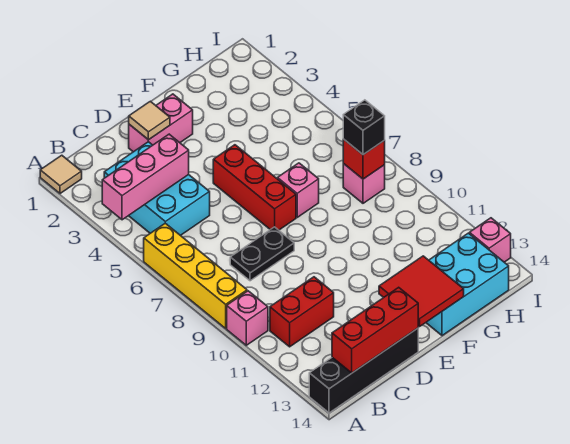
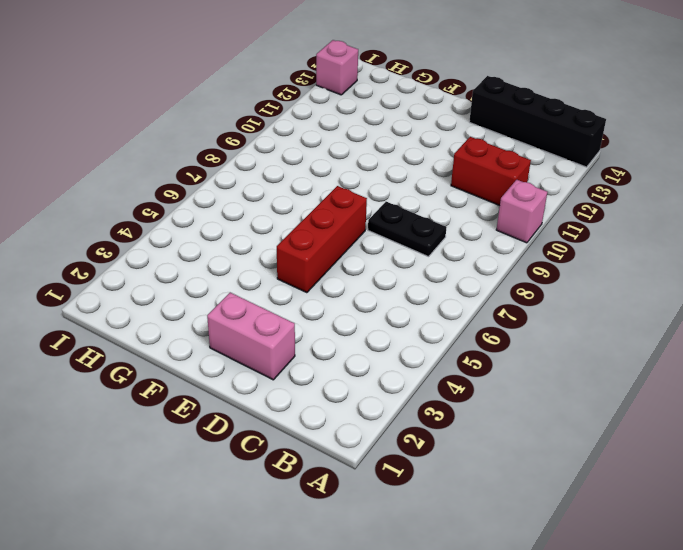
none -> tan tile A1 level 1
none -> yellow brick A6:A9 level 1
none -> cyan brick B3:C5 level 1

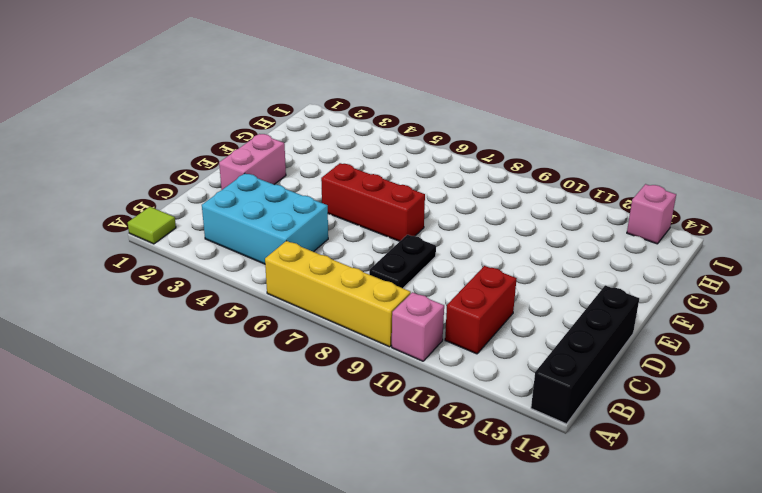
lime tile A1 level 1 -> tan tile A1 level 1
none -> pink brick F7 level 1
none -> cyan brick F13:H14 level 1
none -> pink brick H8 level 1

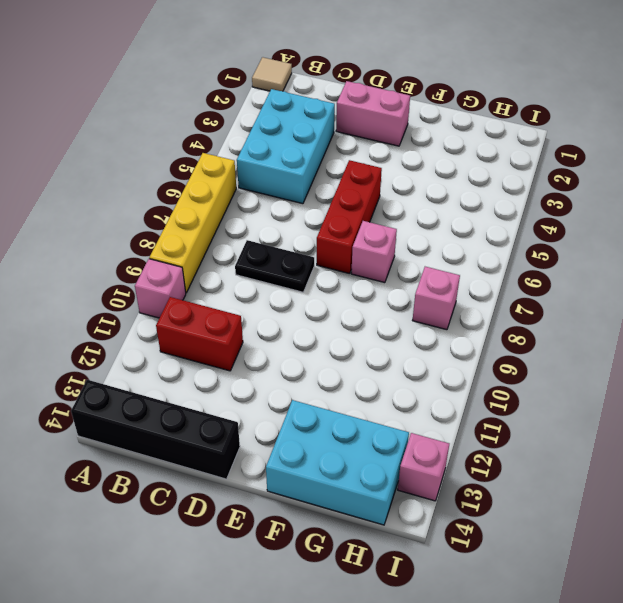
none -> pink brick A4:C4 level 2
none -> red brick B14:D14 level 2
none -> tan tile D2 level 2

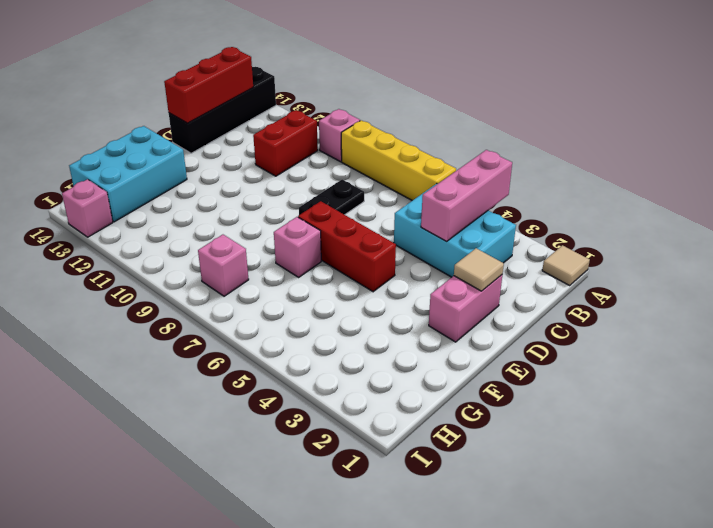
none -> red tile E13:F14 level 2
none -> red brick H8 level 2
none -> black brick H8 level 3

